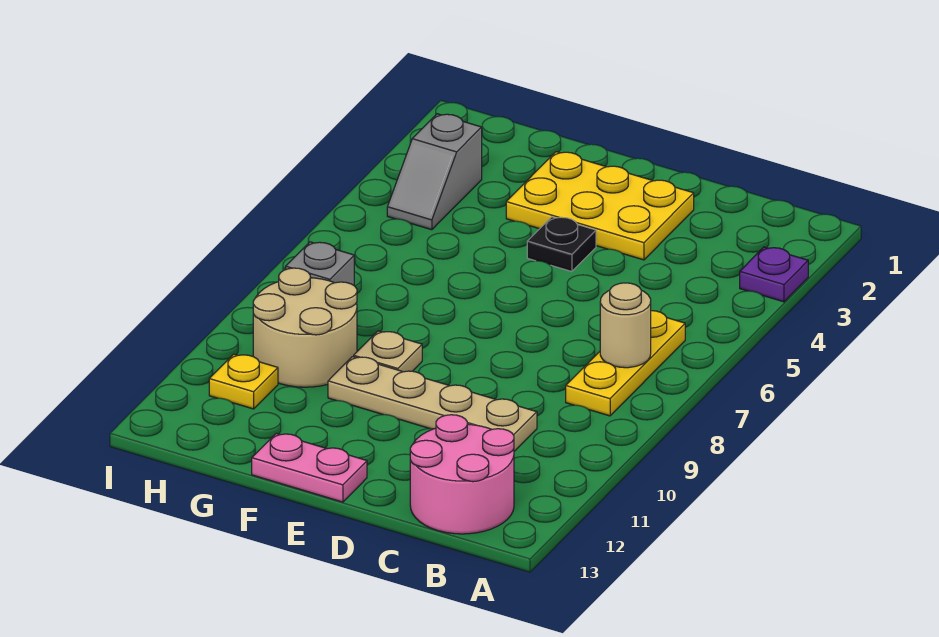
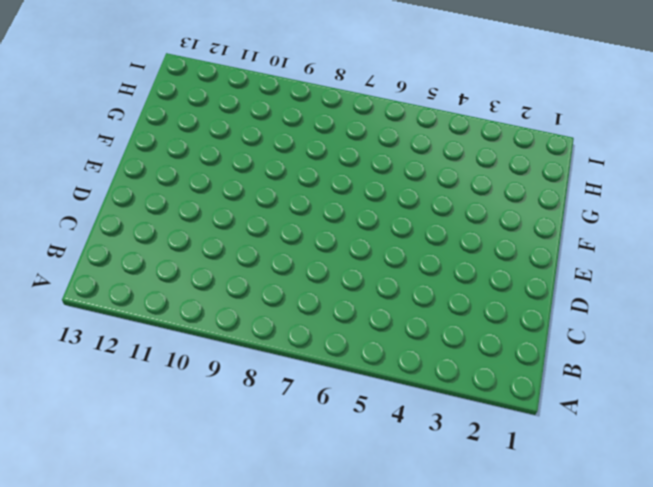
none -> purple plate A3 level 1
none -> yellow plate B6:B8 level 1
none -> pink round brick B12:C13 level 1

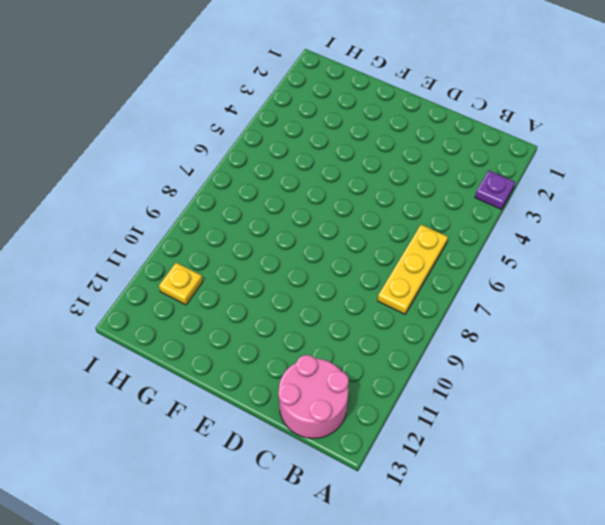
none -> tan plate C10:F10 level 1
none -> yellow plate D2:F3 level 1
none -> black plate E4 level 1

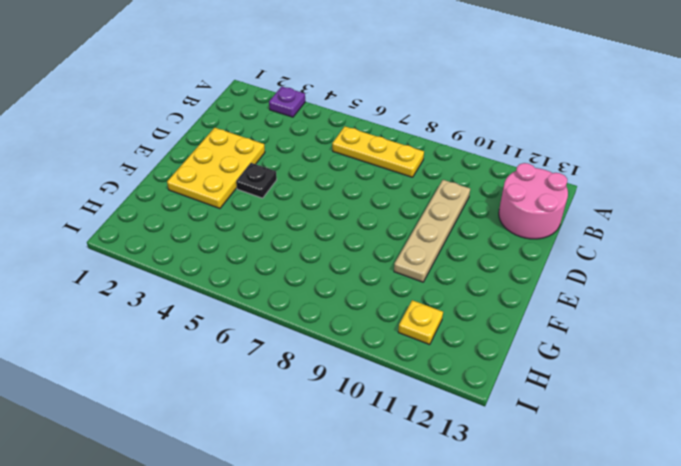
none -> pink plate E13:F13 level 1
none -> tan plate F9 level 1
none -> tan round brick G9:H10 level 1

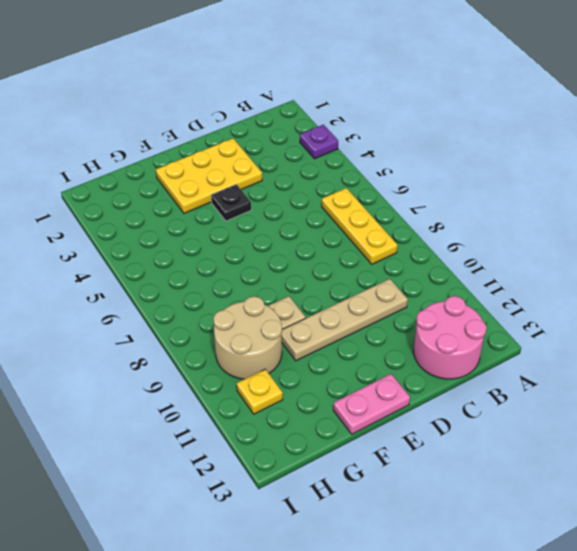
none -> grey slope H3:H4 level 1 top 3
none -> grey brick H8 level 1
none -> tan round brick B7 level 2

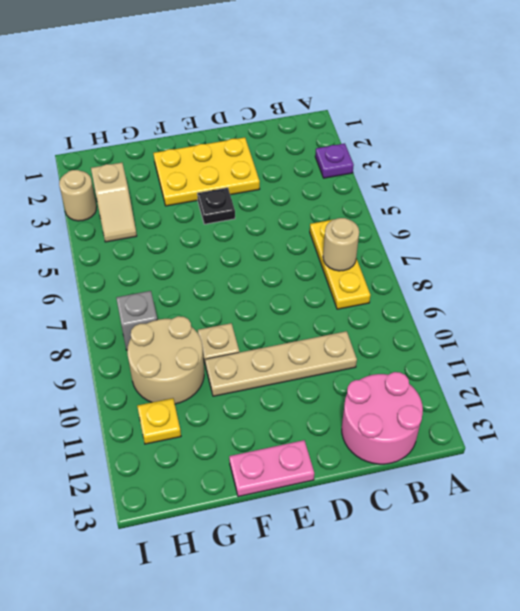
tan slope H3:H4 level 1 top 3 -> grey slope H3:H4 level 1 top 3
tan round brick I3 level 1 -> none

